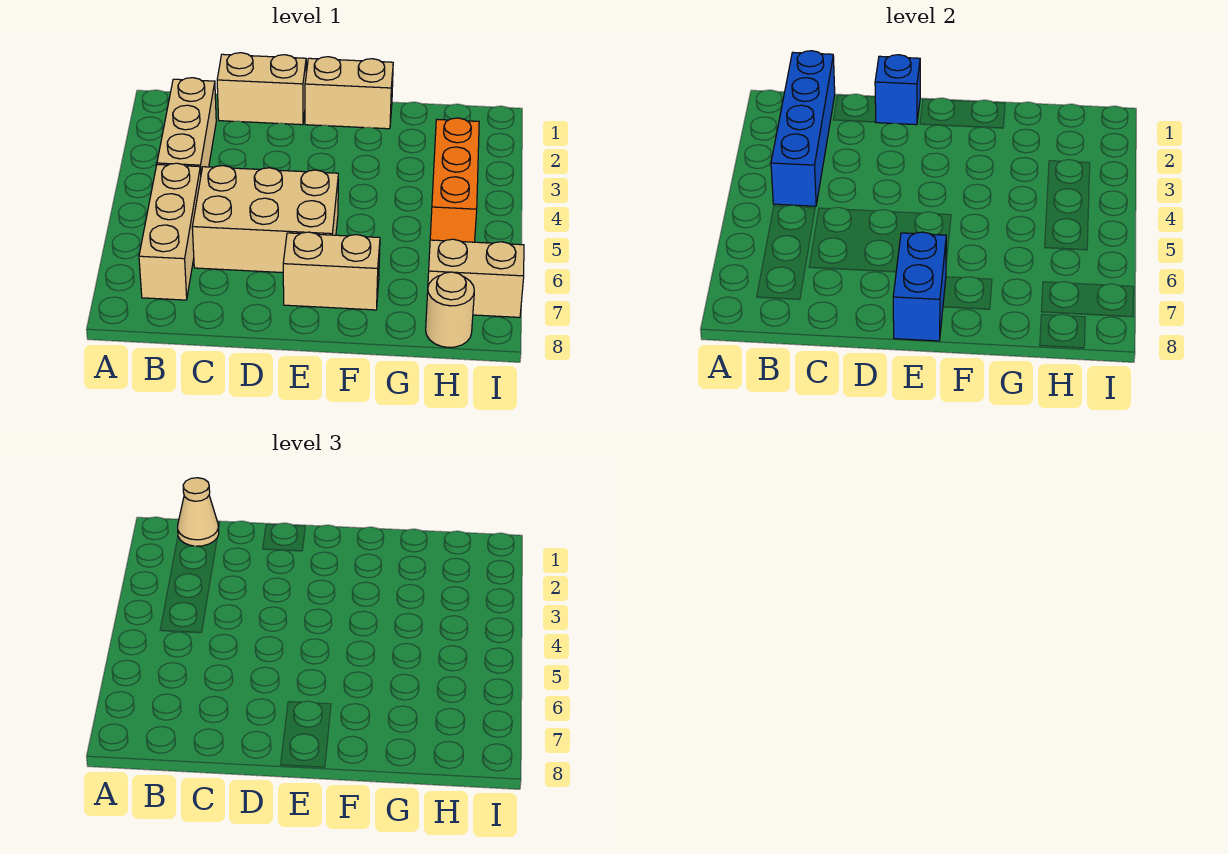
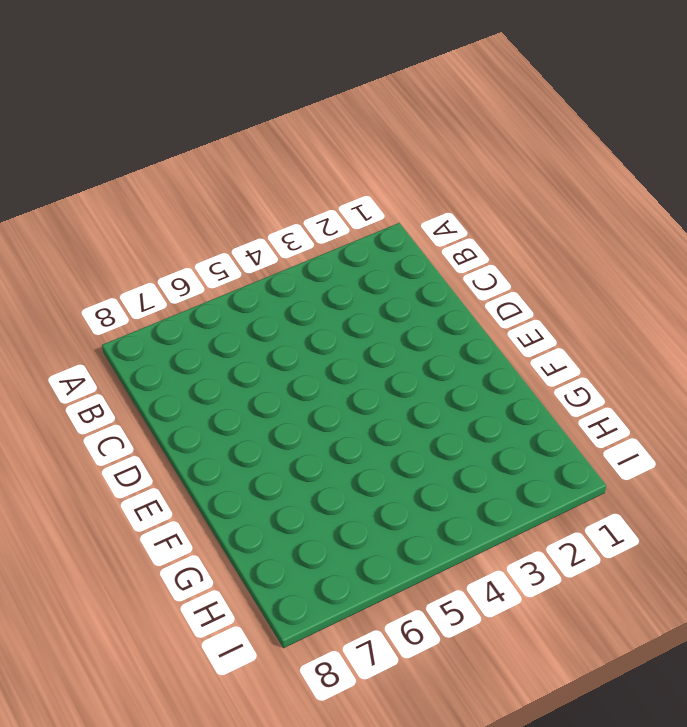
none -> tan brick B2:B4 level 1
none -> tan brick B5:B7 level 1
none -> tan brick C1:D1 level 1

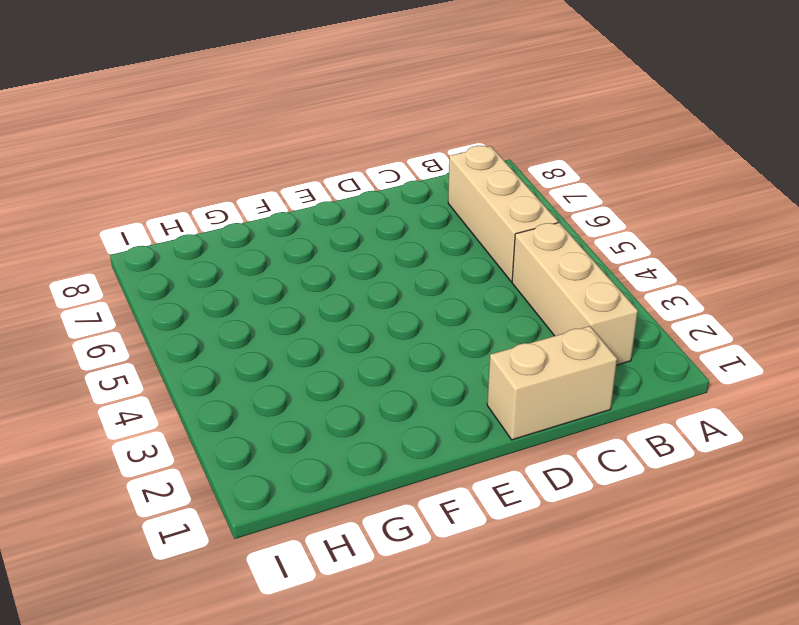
none -> tan brick C5:E6 level 1
none -> tan brick E1:F1 level 1
none -> tan brick E7:F7 level 1

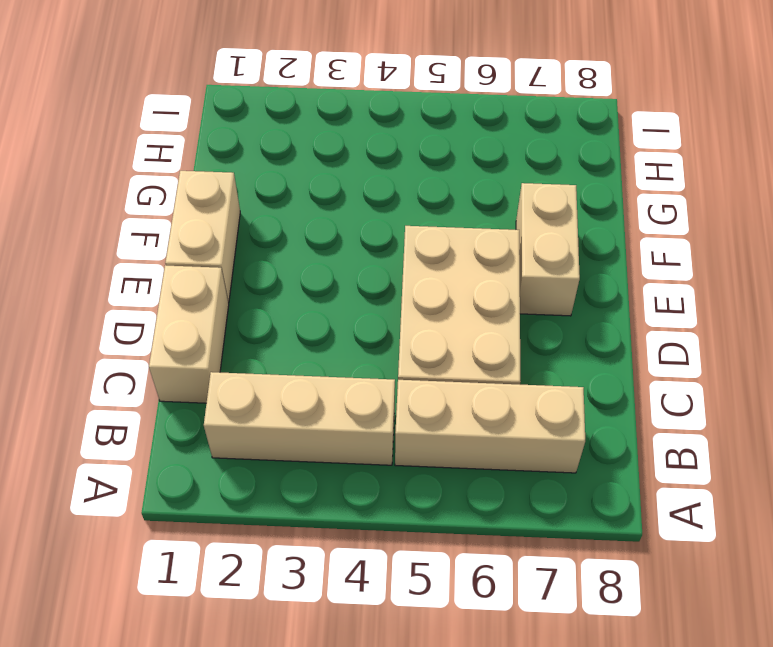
none -> orange brick H3:H5 level 1
none -> tan brick H7:I7 level 1
none -> tan round brick H8 level 1

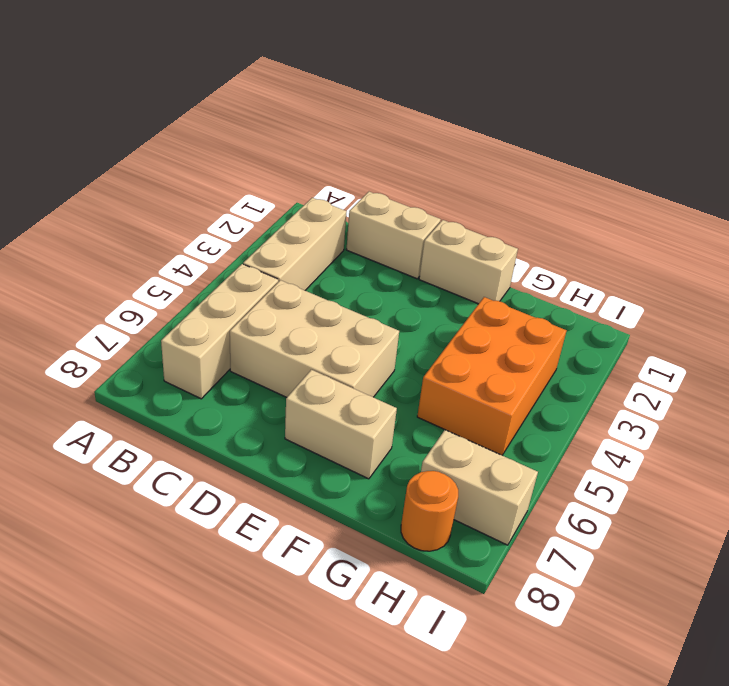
orange brick G3:H5 level 1 -> orange brick H3:H5 level 1
orange round brick H8 level 1 -> tan round brick H8 level 1
none -> blue brick B1:B4 level 2
none -> blue brick D1 level 2
none -> blue brick E7:E8 level 2

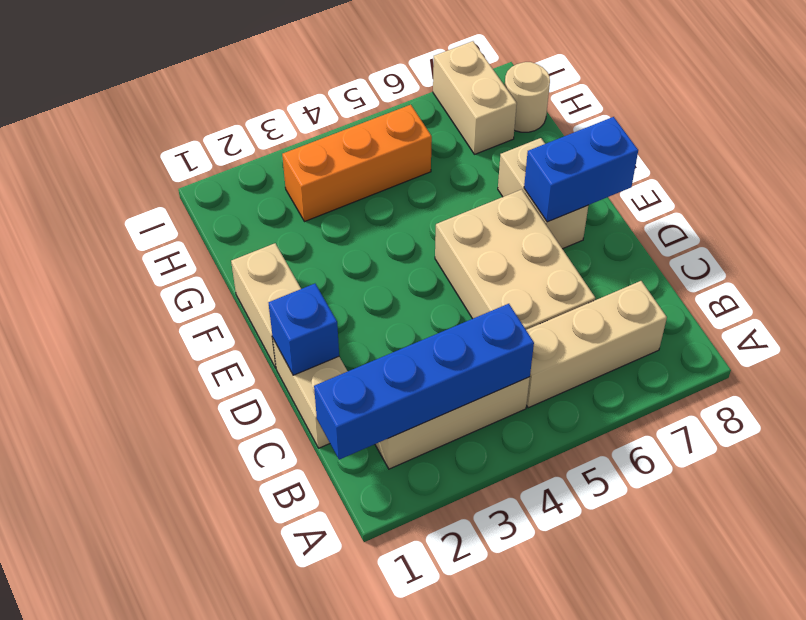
none -> tan cone B1 level 3

